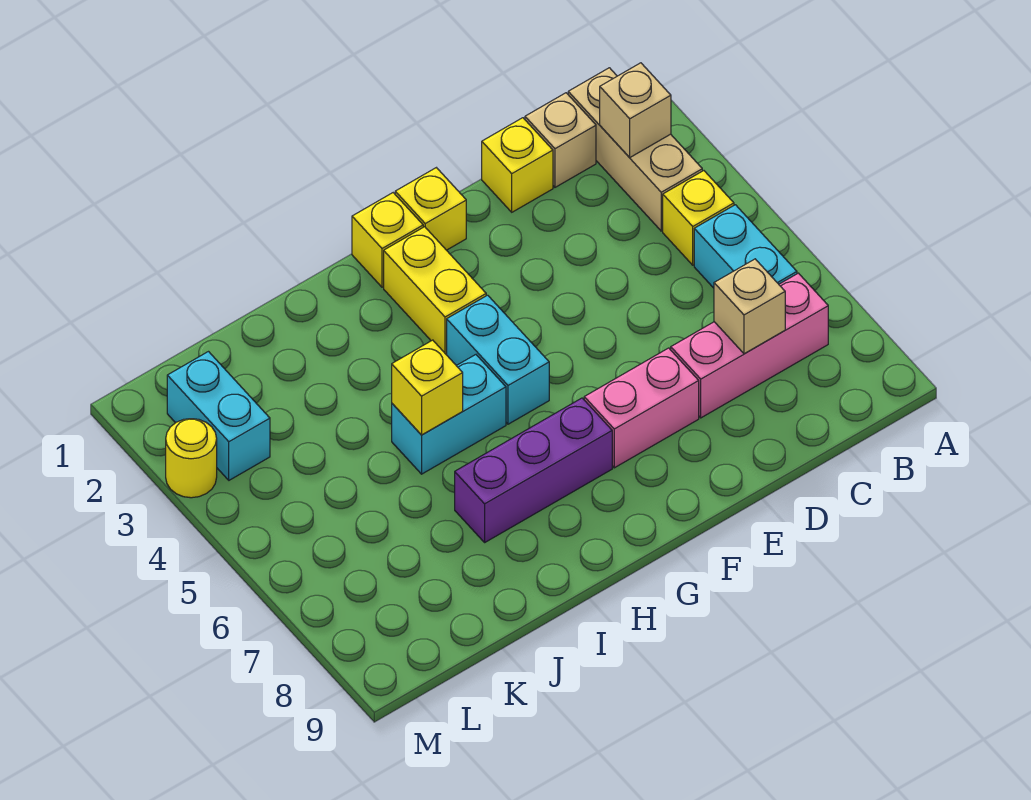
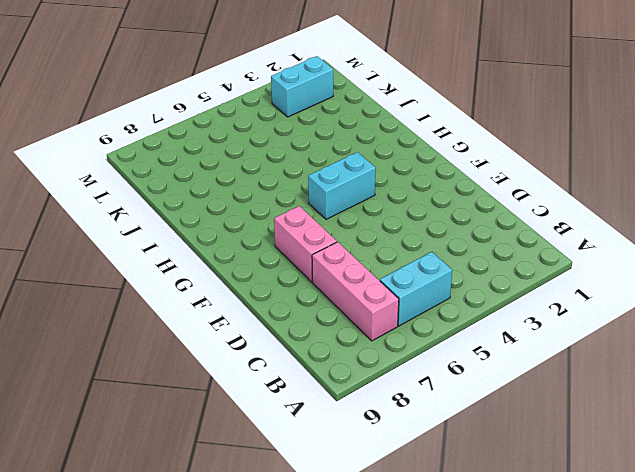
none -> tan brick B1:B3 level 1
none -> yellow brick B4 level 1
none -> tan brick C1 level 1

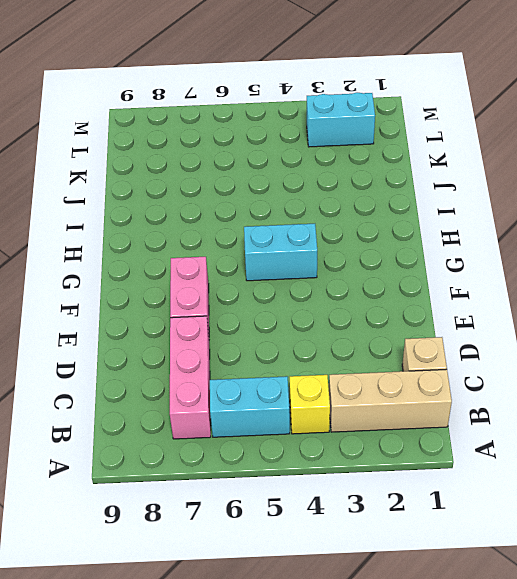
none -> yellow brick D1 level 1
none -> yellow brick F1 level 1
none -> yellow brick G1 level 1

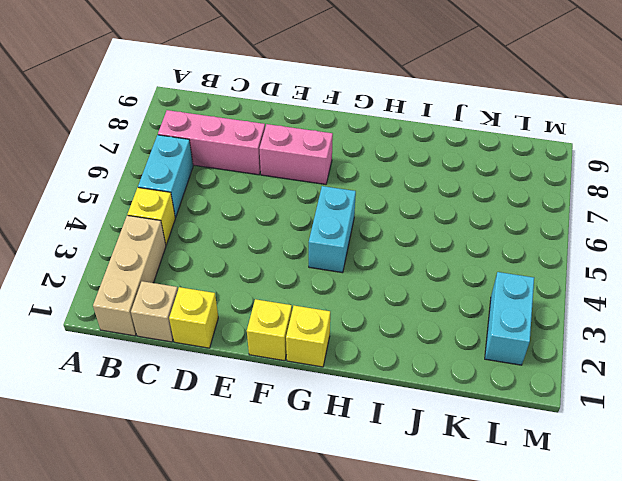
none -> yellow brick G2:G3 level 1
none -> purple brick G7:I7 level 1
none -> cyan brick H5:I5 level 1

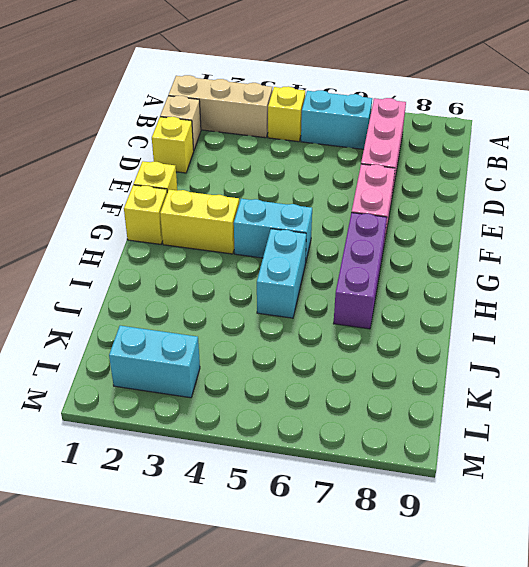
none -> yellow round brick M3 level 1
none -> tan brick B2 level 2
none -> tan brick C7 level 2

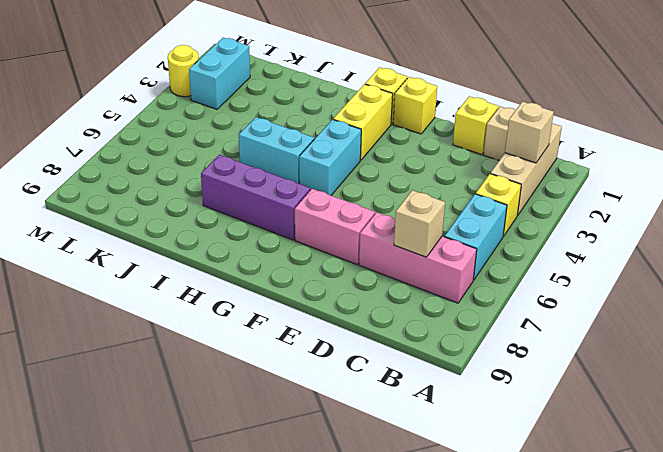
none -> yellow brick I5 level 2

